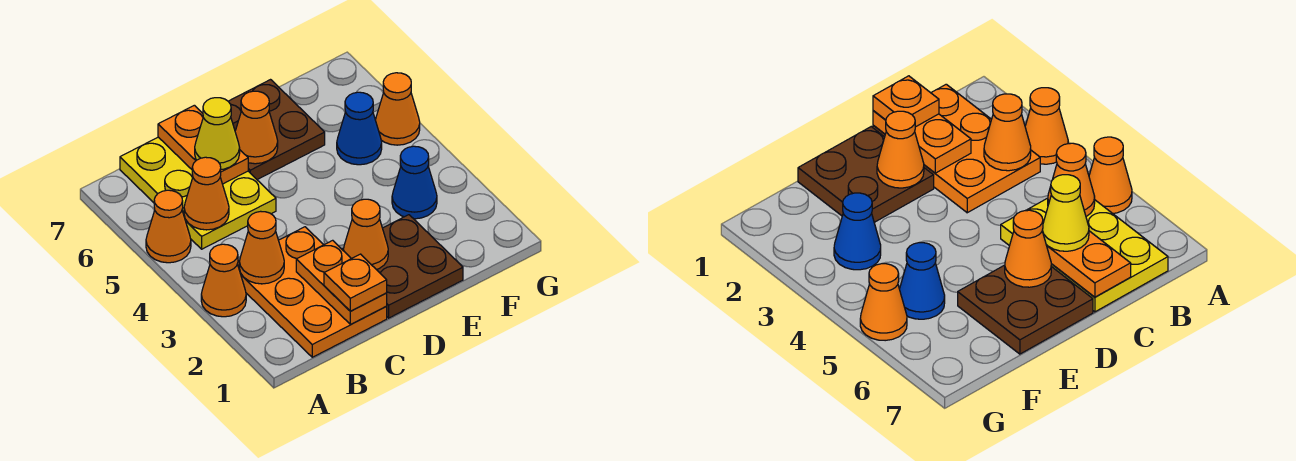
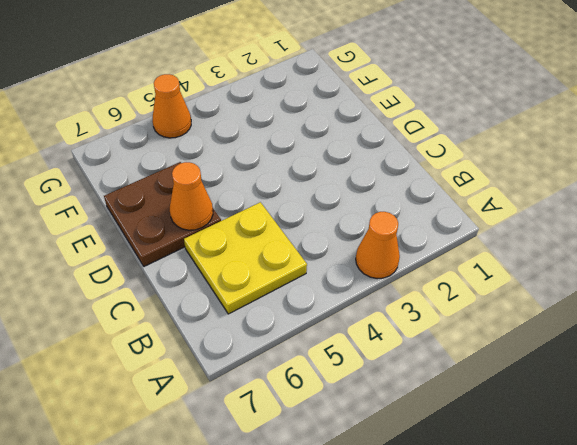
yellow plate B5:C6 level 1 -> yellow plate B5:C7 level 1
none -> orange cone A5 level 1
none -> orange plate B1:C3 level 1
none -> brown plate D1:E2 level 1

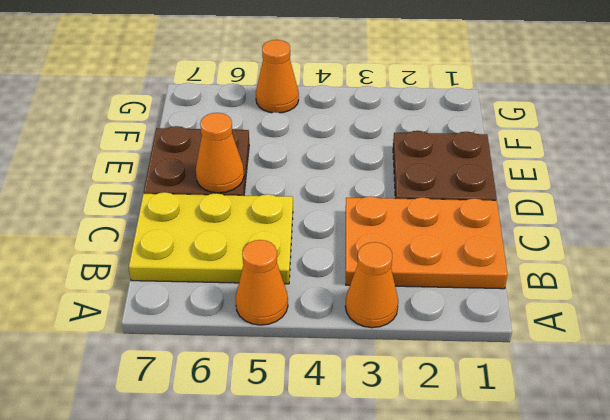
none -> blue cone F3 level 1
none -> blue cone F5 level 1
none -> orange cone B3 level 2

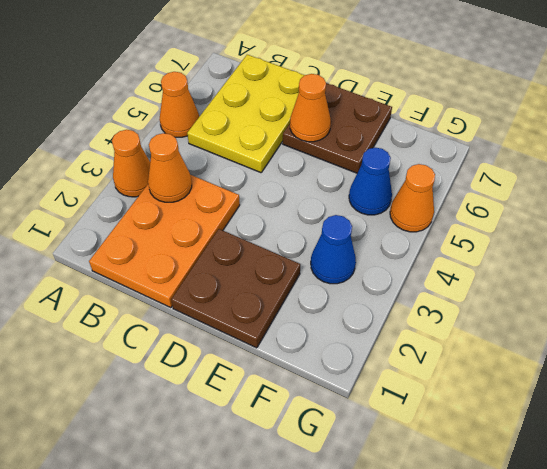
none -> orange cone B5 level 2
none -> orange plate C1:C2 level 2
none -> orange plate C6:C7 level 2

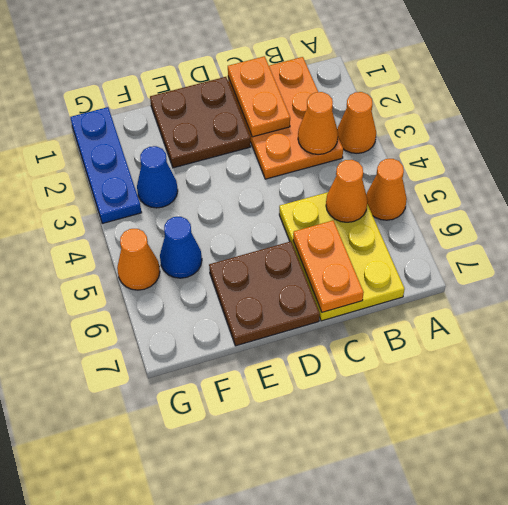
blue plate G1:G3 level 1 -> none
none -> orange cone D2 level 2
none -> orange cone D6 level 2
none -> orange plate C1 level 3

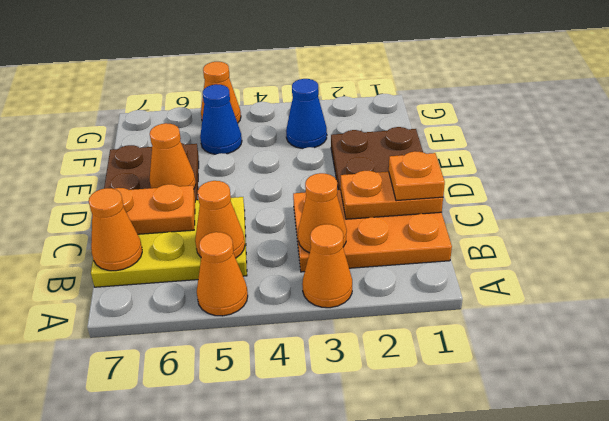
orange cone B7 level 2 -> orange cone D2 level 2
none -> yellow cone C6 level 3

